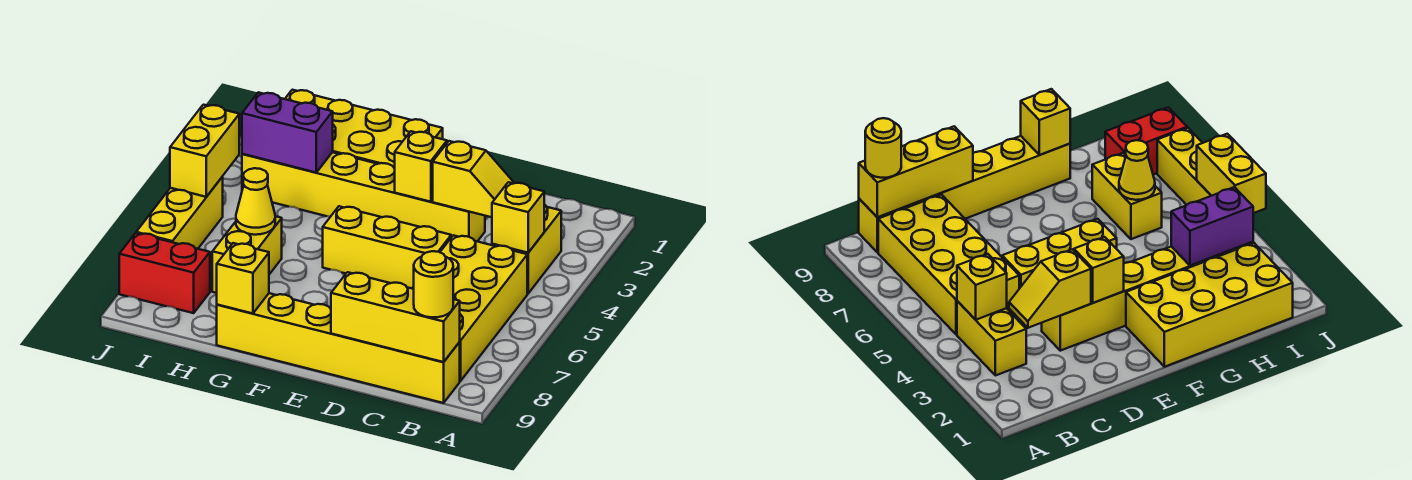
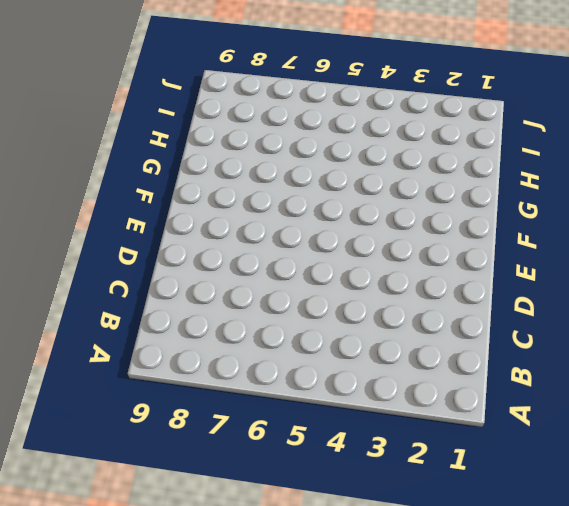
none -> yellow brick B3:B4 level 1
none -> yellow brick B5:C8 level 1
none -> yellow brick B9:G9 level 1

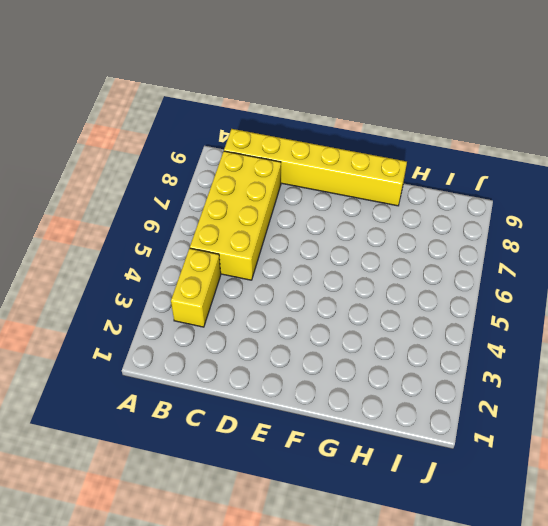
none -> yellow brick D3:I3 level 1
none -> yellow brick D5:F5 level 1
none -> yellow brick F1:I2 level 1

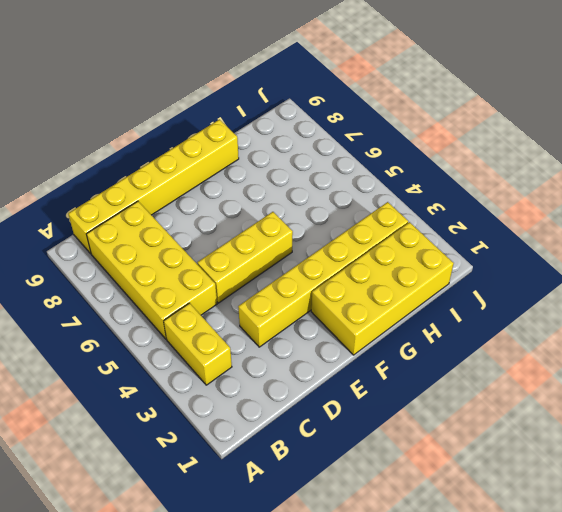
none -> yellow brick H6:H7 level 1
none -> red brick I8:J8 level 1
none -> yellow brick J5:J7 level 1

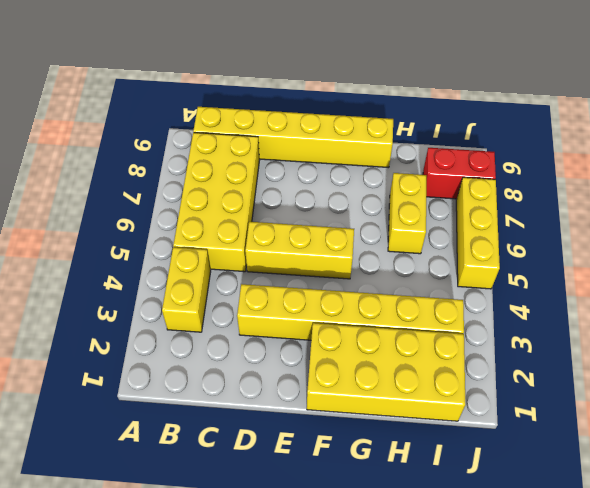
none -> yellow brick B4 level 2
none -> yellow brick B9:D9 level 2
none -> yellow slope C3:D3 level 2 top D

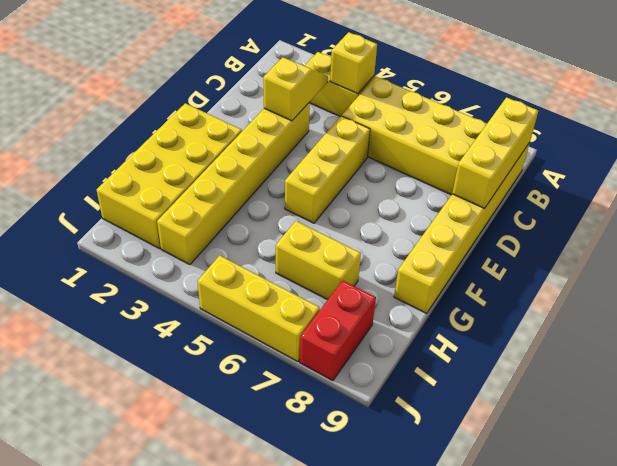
none -> yellow brick E3 level 2
none -> yellow brick G9 level 2
none -> purple brick H3:I3 level 2

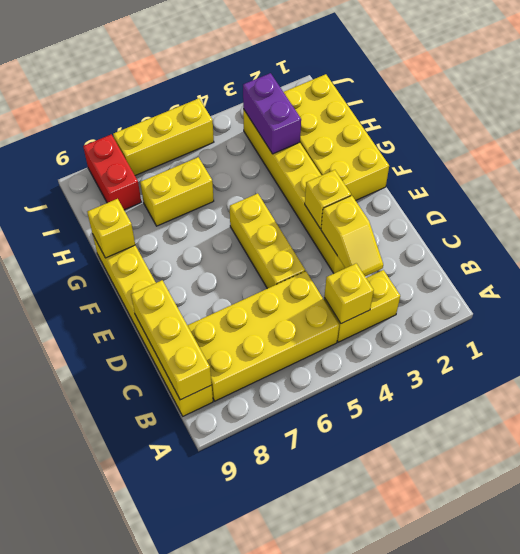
none -> yellow cone H6 level 2
none -> yellow brick J4:J5 level 2
none -> yellow round brick B9 level 3

